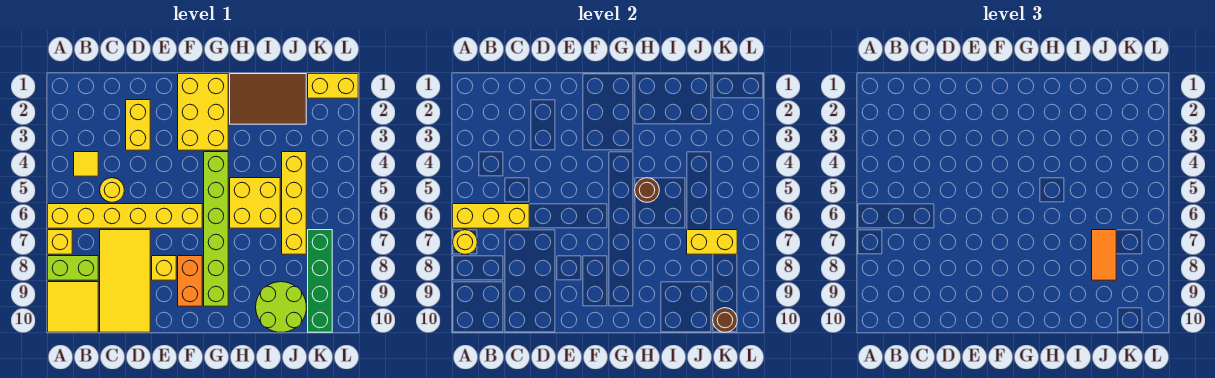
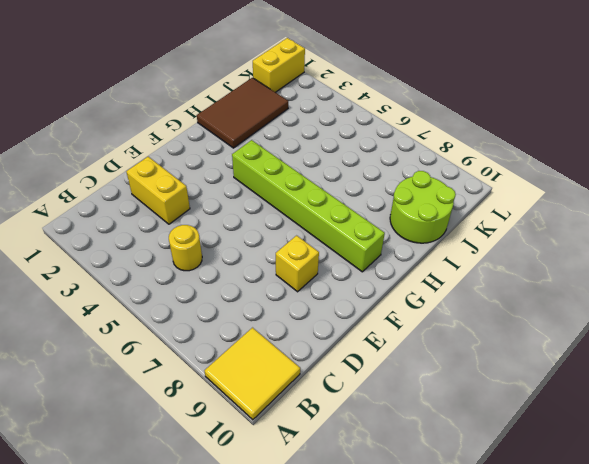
none -> yellow brick A6:F6 level 1
none -> yellow brick A7 level 1
none -> lime brick A8:B8 level 1

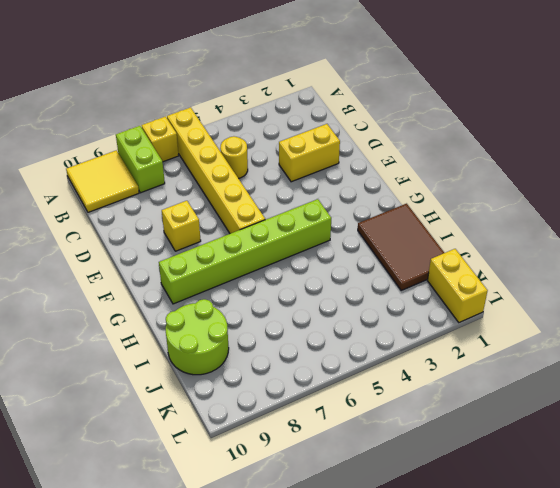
none -> yellow tile B4 level 1
none -> yellow tile C7:D10 level 1
none -> yellow brick F1:G3 level 1

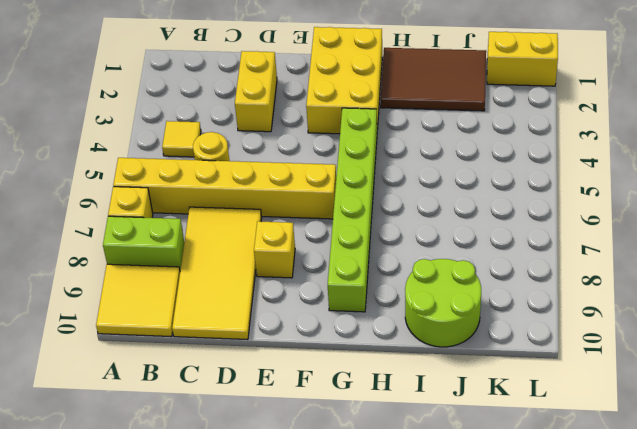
none -> orange brick F8:F9 level 1
none -> yellow brick H5:I6 level 1
none -> yellow brick J4:J7 level 1

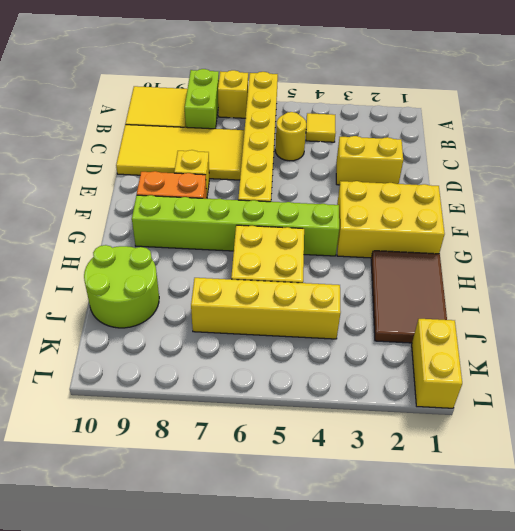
none -> green brick K7:K10 level 1
none -> yellow brick A6:C6 level 2
none -> yellow round brick A7 level 2

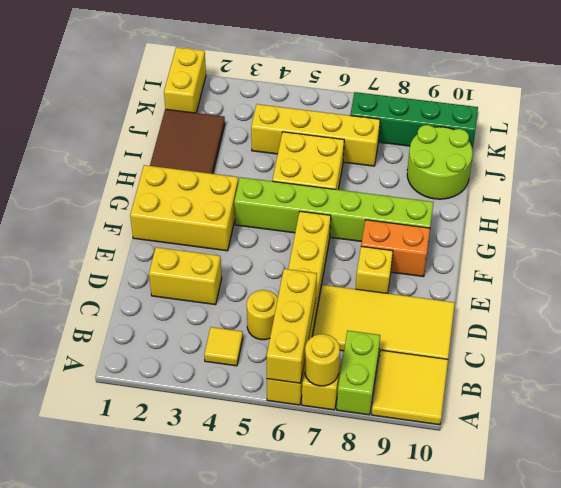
none -> brown round brick H5 level 2
none -> yellow brick J7:K7 level 2
none -> brown round brick K10 level 2

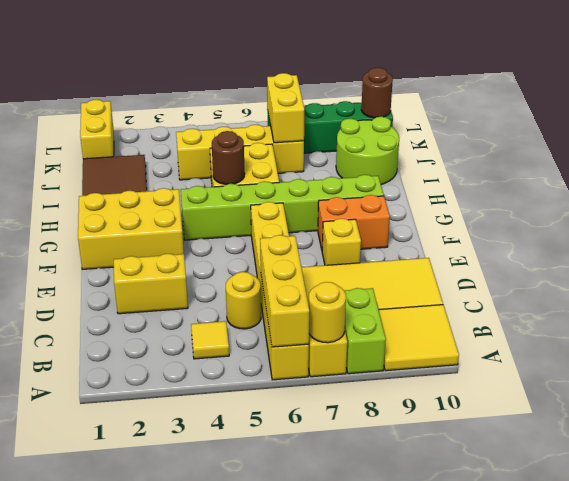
none -> orange tile J7:J8 level 3

